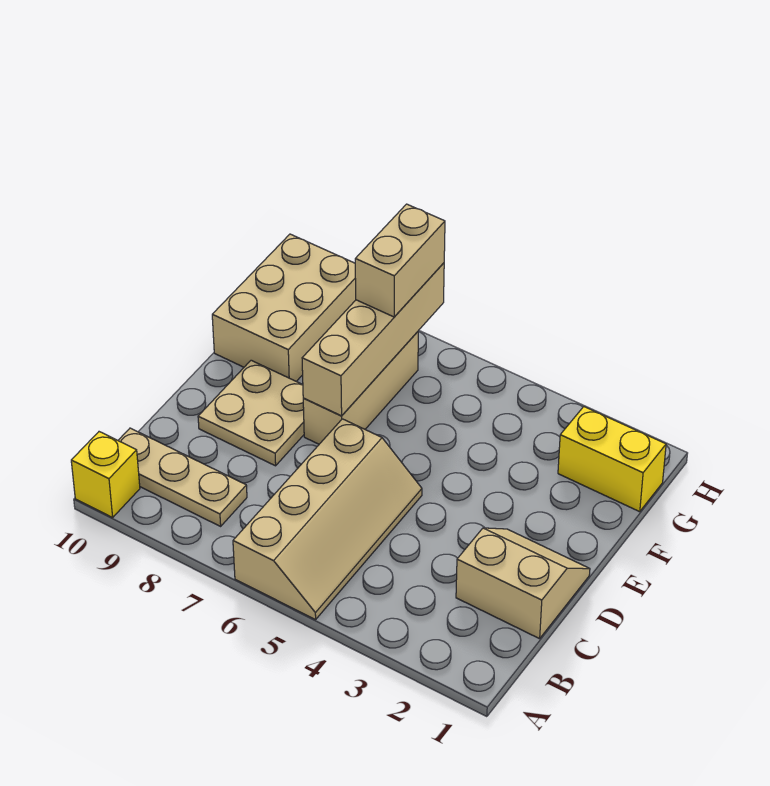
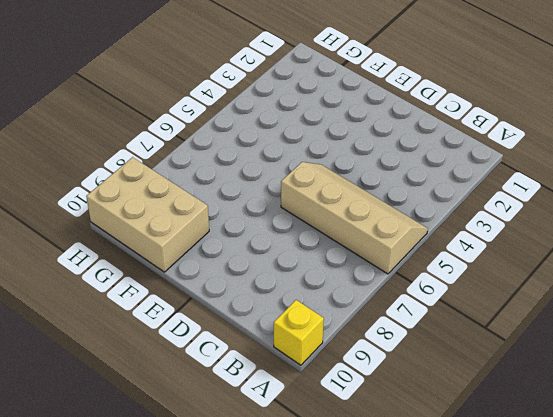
none -> tan plate B8:B10 level 1
none -> tan slope C1:D2 level 1 top C

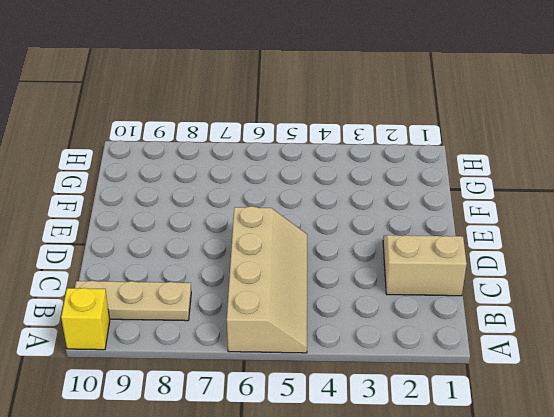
none -> tan plate D8:E9 level 1
none -> tan brick E7:G7 level 1

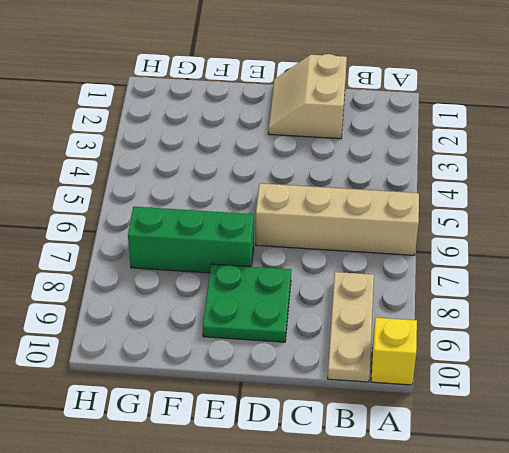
green plate D8:E9 level 1 -> tan plate D8:E9 level 1
green brick E7:G7 level 1 -> tan brick E7:G7 level 1
none -> tan brick F9:H10 level 1
none -> yellow brick G1:G2 level 1

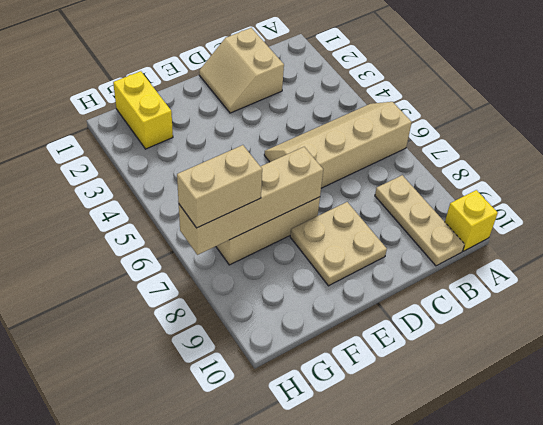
none -> tan brick F9:H10 level 1

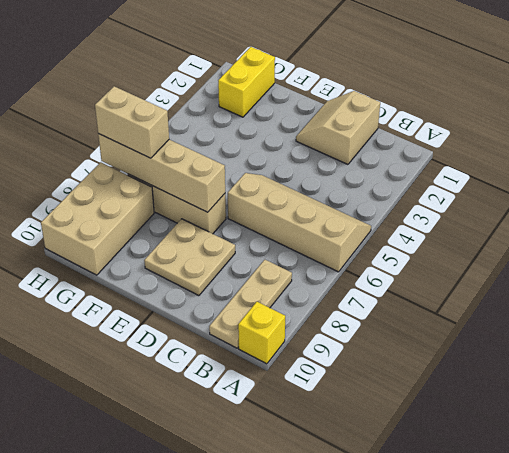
tan brick G8:H10 level 1 -> tan brick F9:H10 level 1

